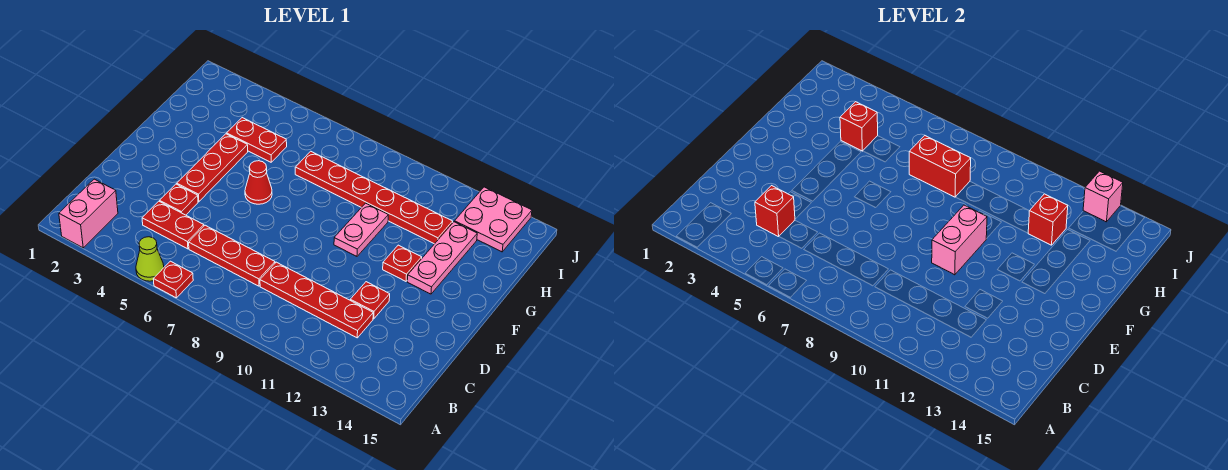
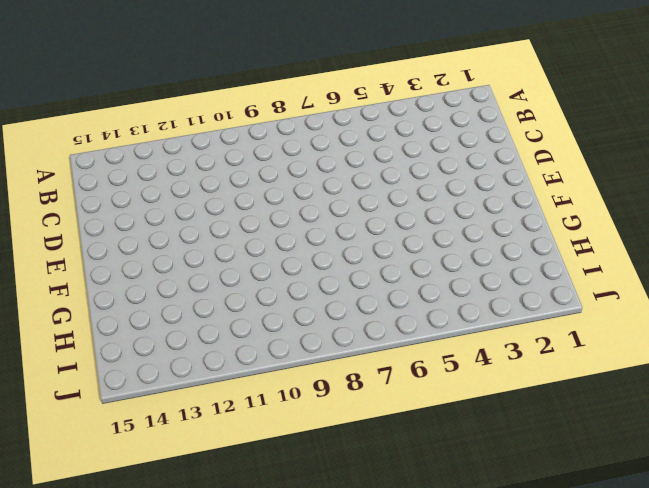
none -> pink brick A2:B2 level 1
none -> lime cone A5 level 1
none -> red plate A6 level 1

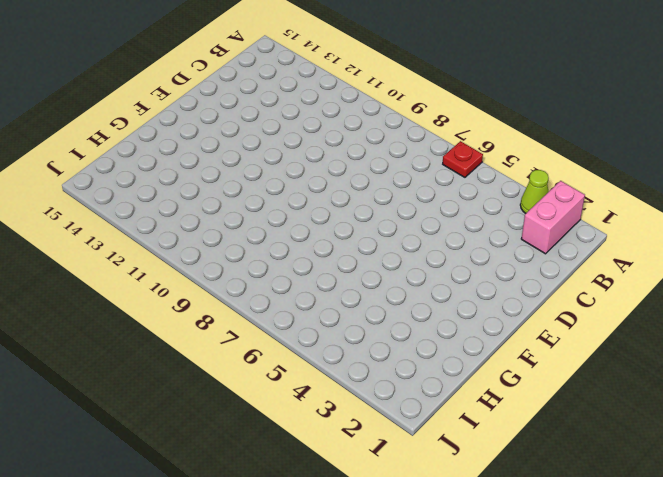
lime cone A3 level 1 -> lime cone A5 level 1
none -> red plate C4:C5 level 1
none -> red plate C6:C8 level 1
none -> red plate C9:C12 level 1

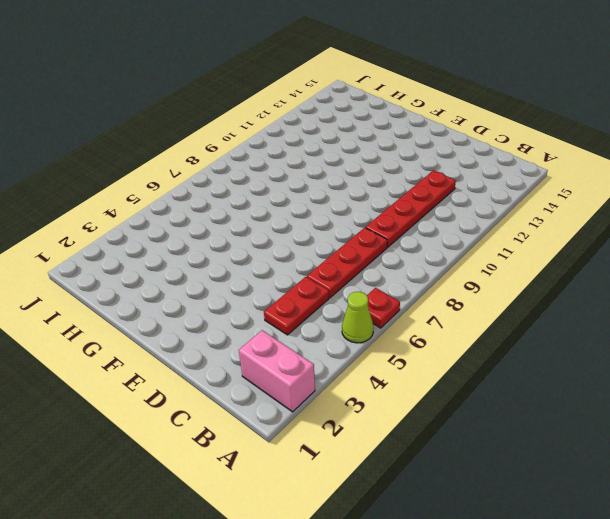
none -> red plate D4 level 1
none -> red plate D12 level 1
none -> red plate E4:G4 level 1

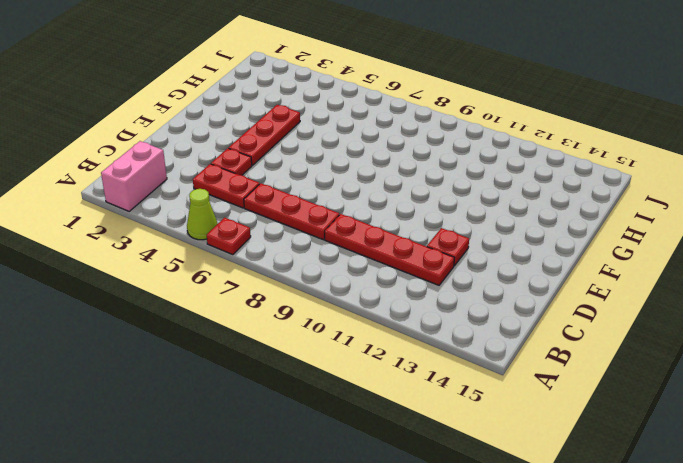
none -> red cone F6 level 1
none -> pink plate F10:G10 level 1
none -> red plate F12 level 1

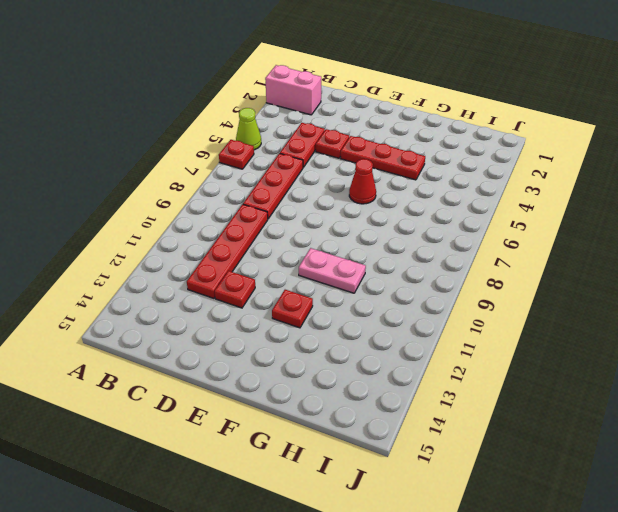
none -> pink plate F13:H13 level 1
none -> red plate H4:H5 level 1
none -> red plate H7:H12 level 1

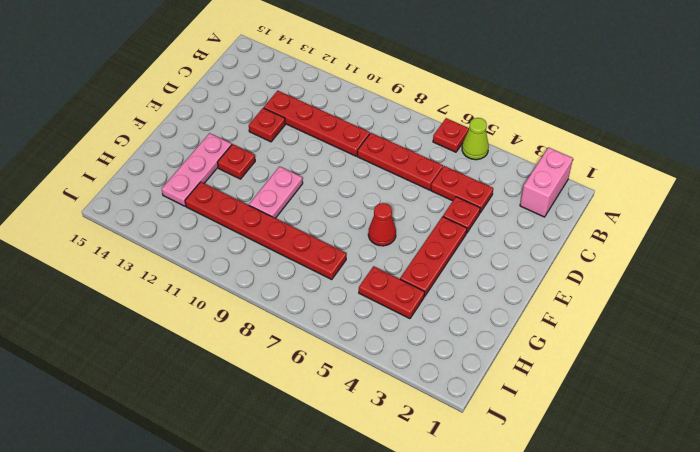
none -> pink plate I13:J14 level 1
none -> red brick C4 level 2
none -> pink brick E10:F10 level 2

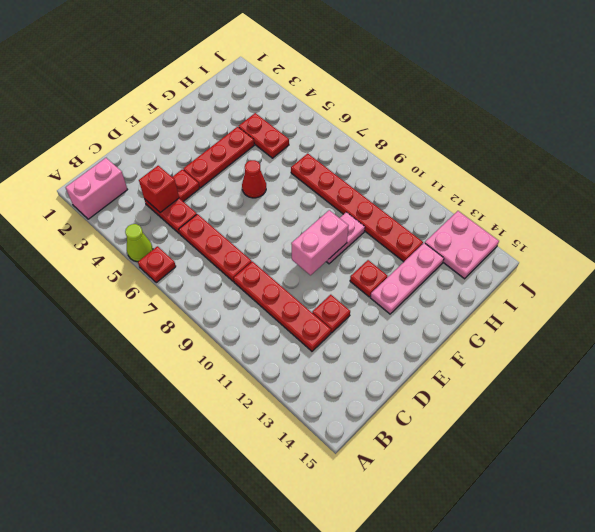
none -> red brick H4 level 2
none -> red brick H7:H8 level 2
none -> red brick H12 level 2

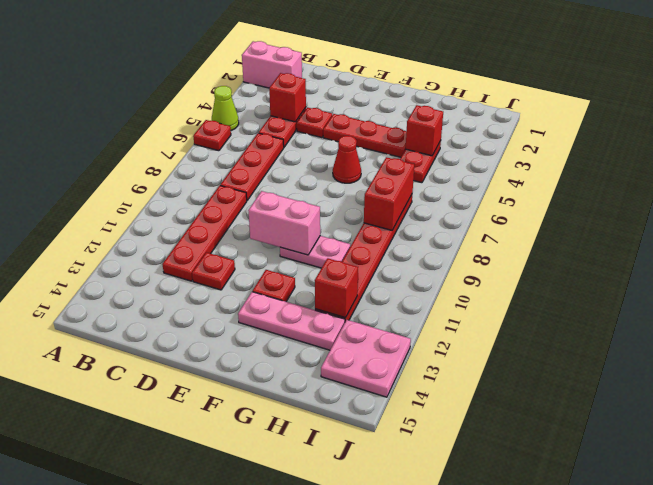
none -> pink brick J13 level 2

